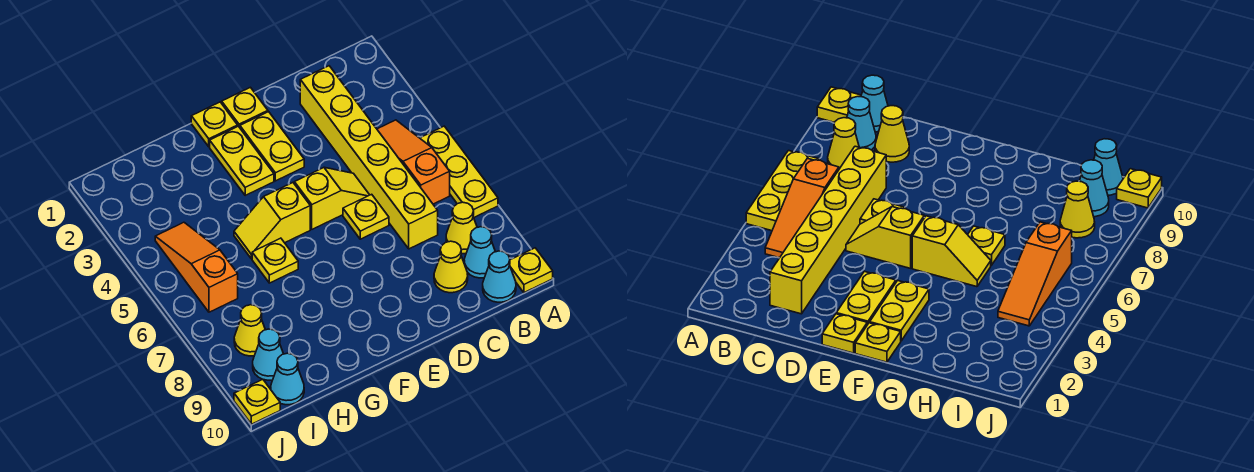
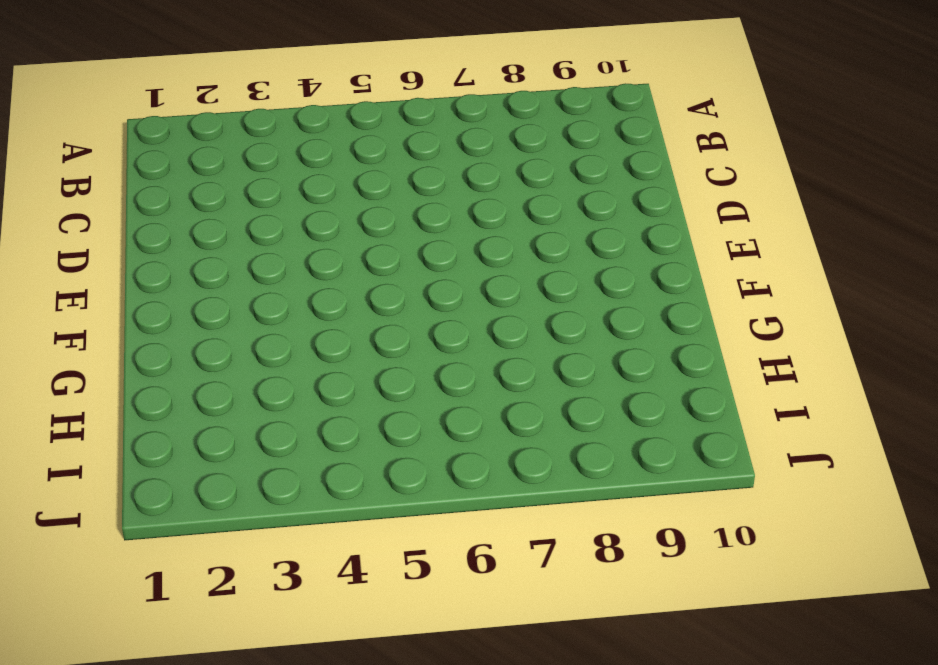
none -> yellow plate A5:A7 level 1
none -> yellow plate A10 level 1
none -> orange slope B4:B6 level 1 top 6

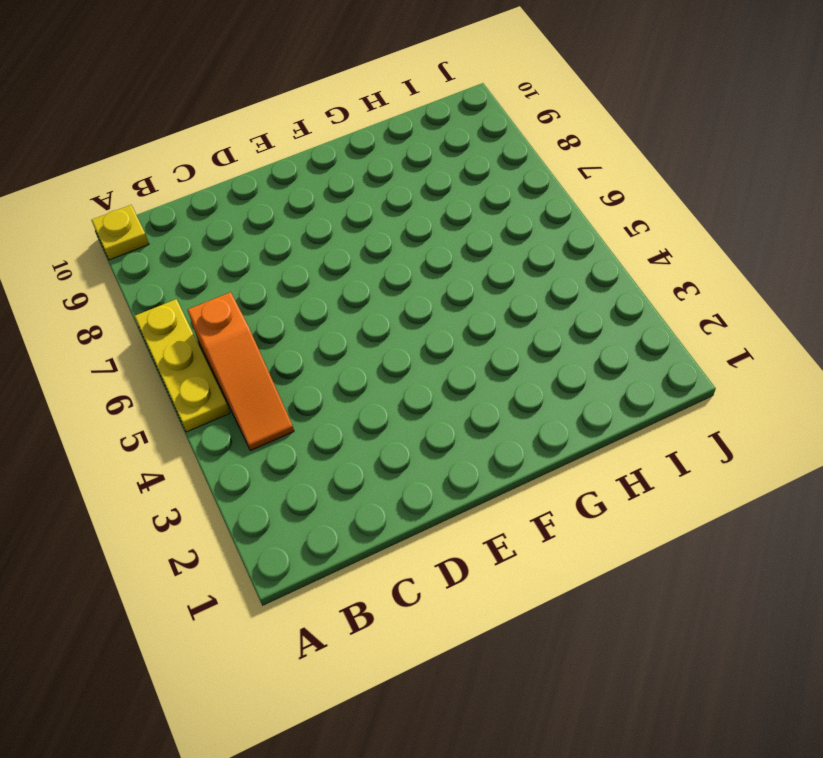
none -> yellow cone B8 level 1
none -> cyan cone B9 level 1
none -> cyan cone B10 level 1

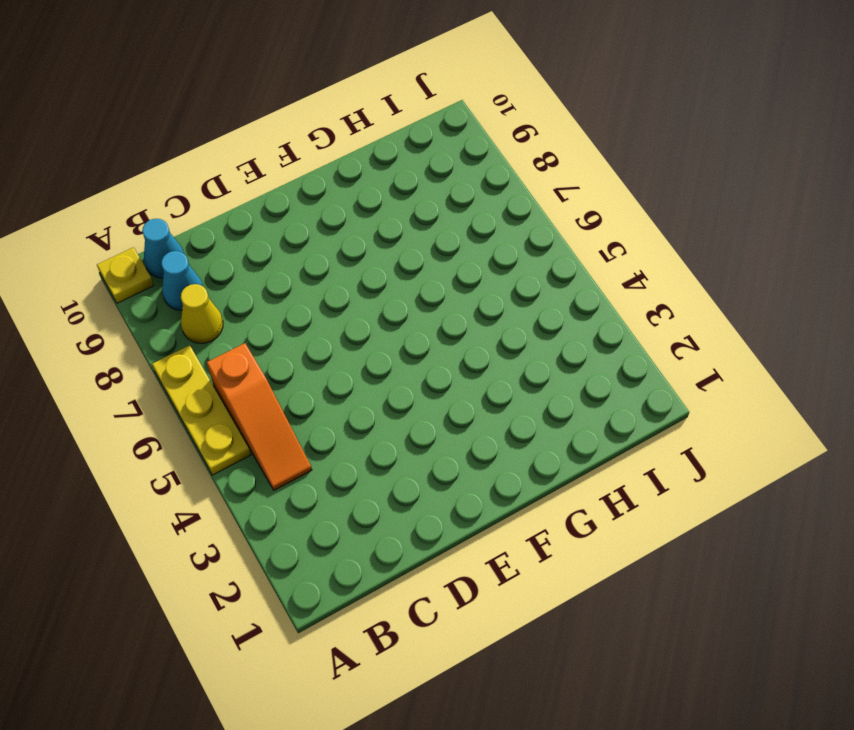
none -> yellow brick C2:C7 level 1
none -> yellow cone C9 level 1
none -> yellow slope D5:E5 level 1 top E

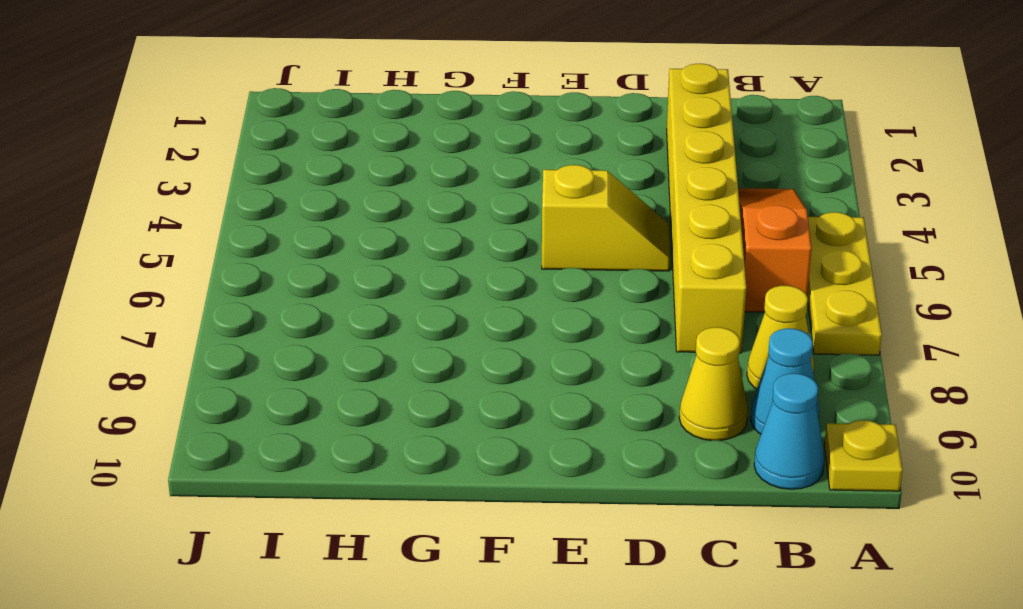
none -> yellow plate D6 level 1
none -> yellow plate E1 level 1
none -> yellow plate E2:E3 level 1

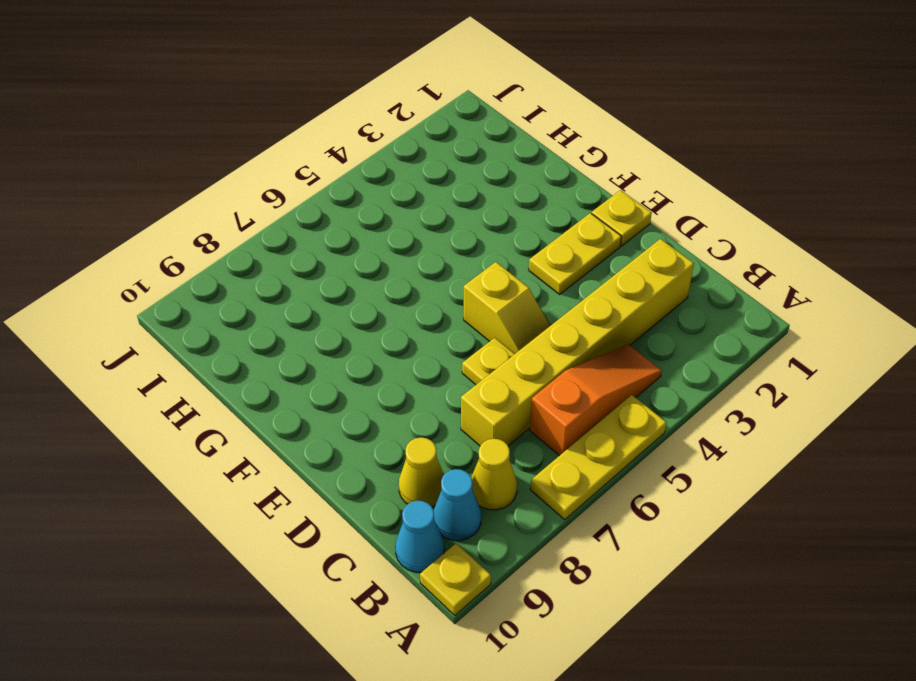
none -> yellow plate F1 level 1
none -> yellow plate F2:F3 level 1
none -> yellow slope F5:G5 level 1 top F

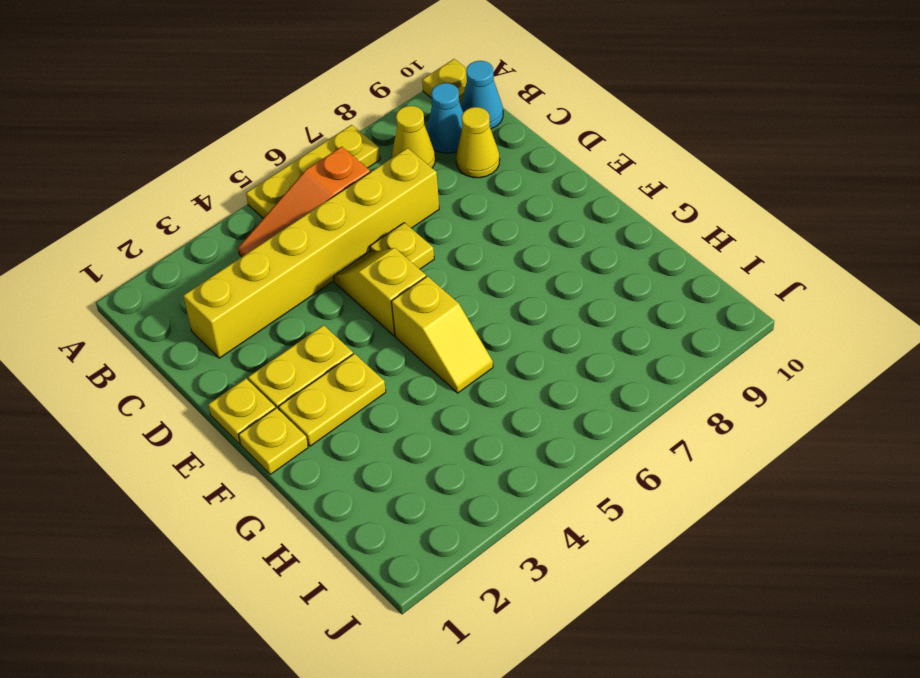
none -> yellow plate G6 level 1
none -> orange slope I4:I6 level 1 top 6
none -> yellow cone I8 level 1

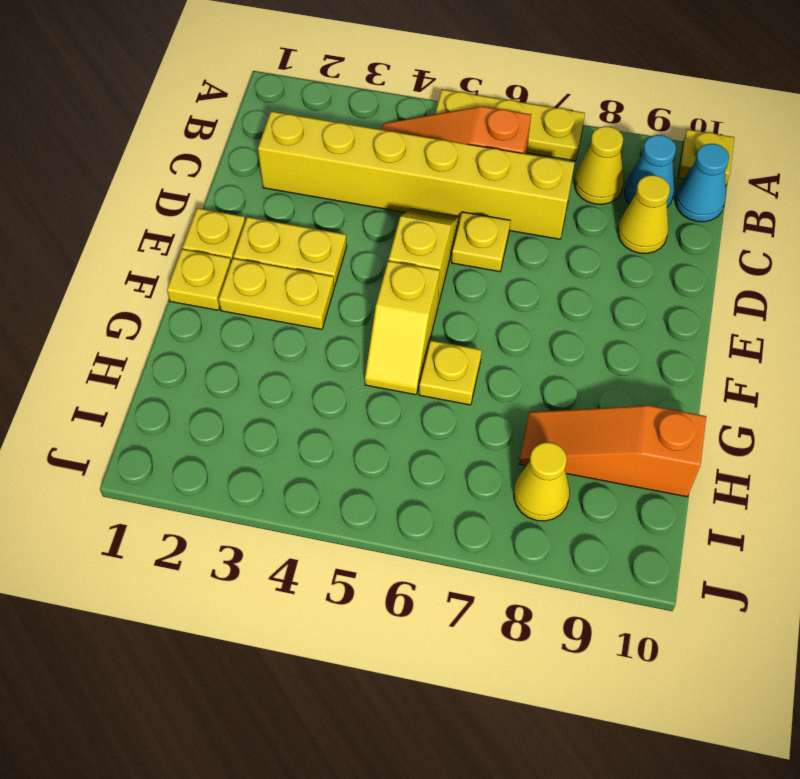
orange slope H8:H10 level 1 top 10 -> orange slope I4:I6 level 1 top 6
none -> cyan cone I9 level 1
none -> cyan cone I10 level 1
none -> yellow plate J10 level 1

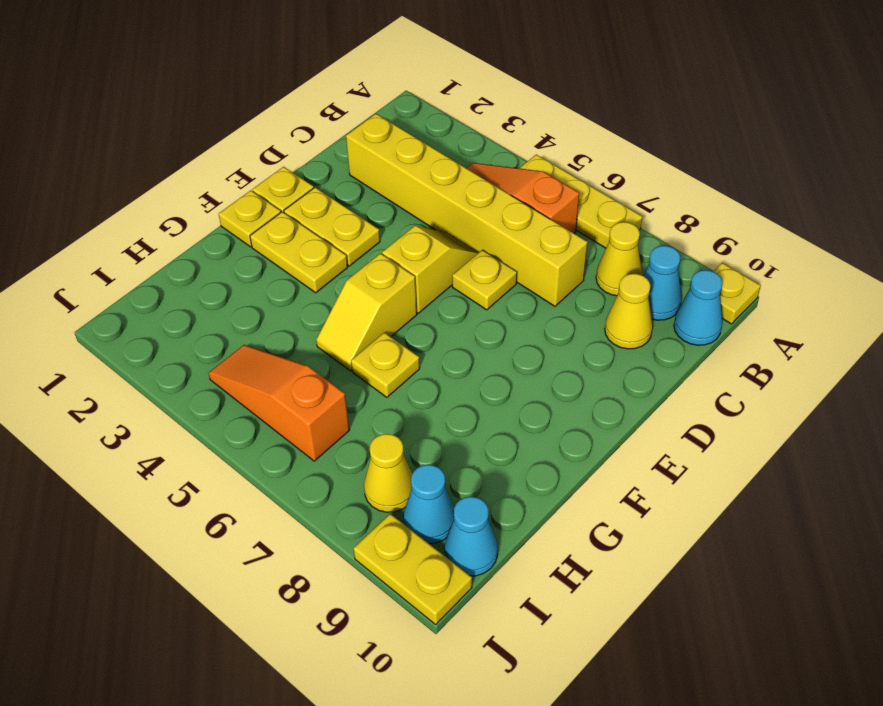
yellow plate J9:J10 level 1 -> yellow plate J10 level 1

